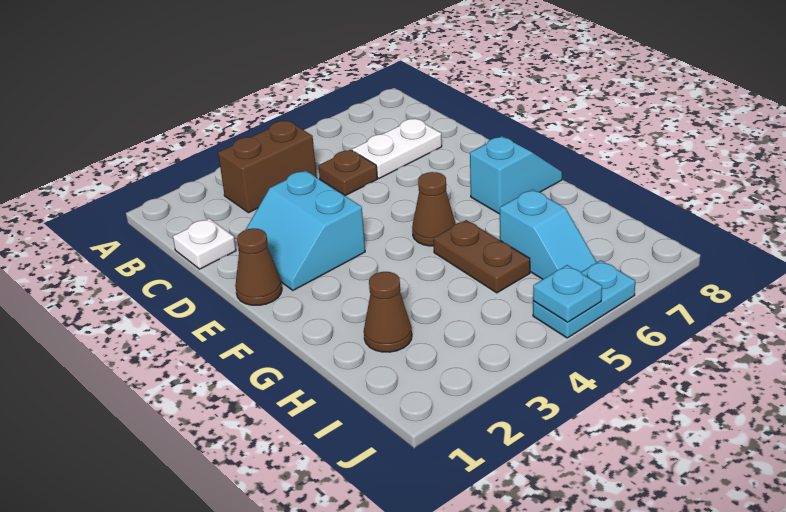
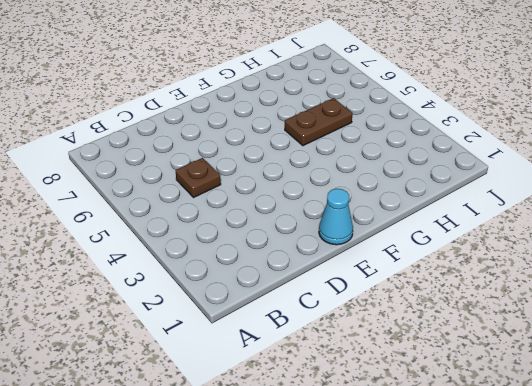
cyan cone E1 level 1 -> brown cone E1 level 1
none -> brown brick B3:B4 level 1
none -> white plate C1 level 1
none -> white plate C6:C7 level 1

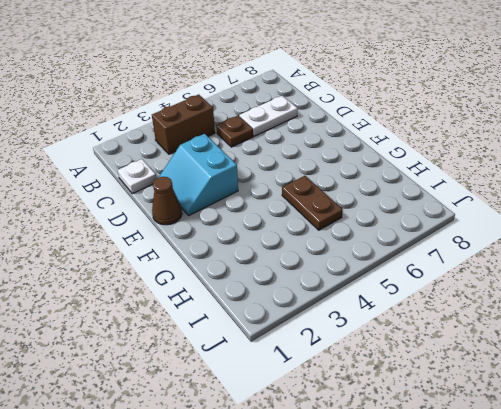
none -> brown cone F5 level 1
none -> cyan slope F7:F8 level 1 top 7
none -> brown cone H2 level 1

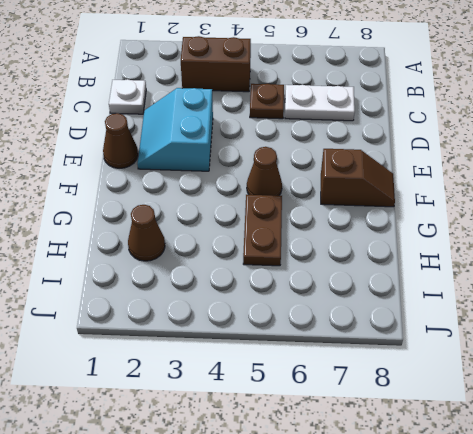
brown slope F7:F8 level 1 top 7 -> cyan slope F7:F8 level 1 top 7
none -> cyan slope H6:I6 level 1 top H
none -> cyan plate J5:J6 level 1
none -> cyan plate J5 level 2

